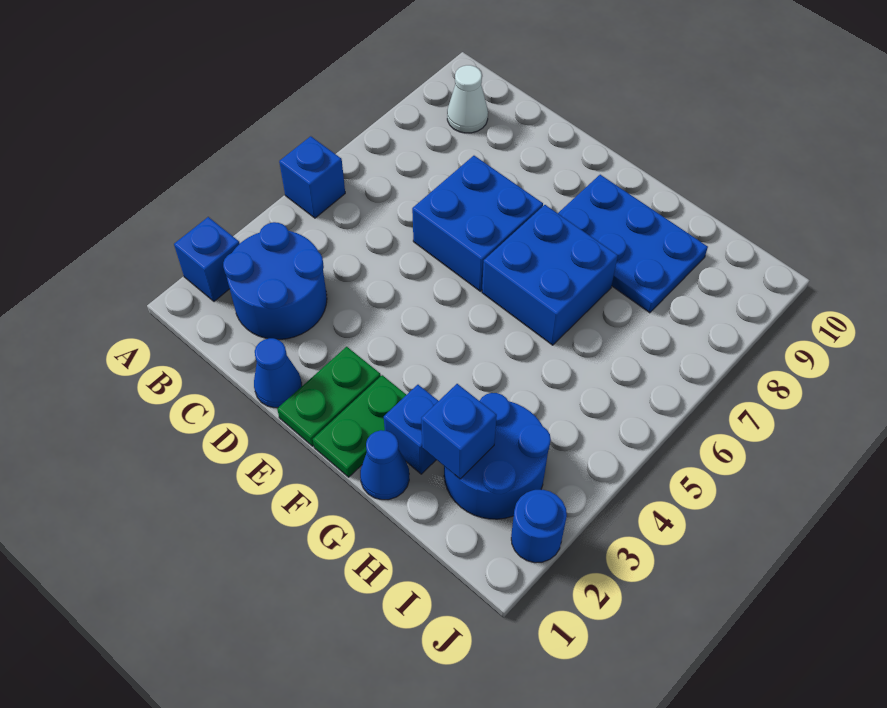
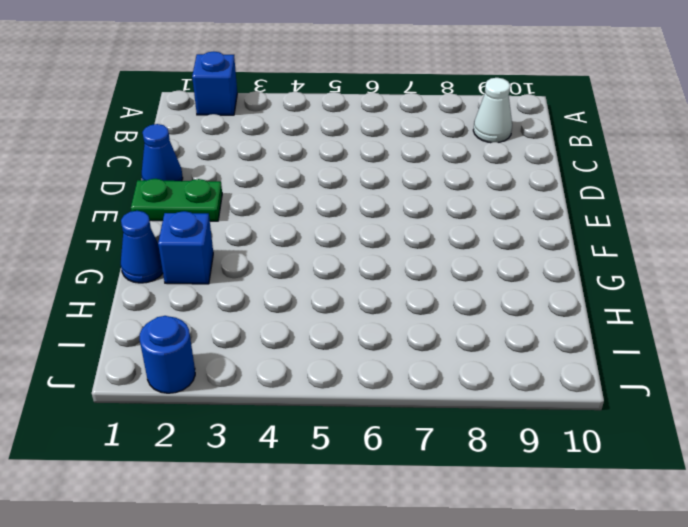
none -> blue brick A5 level 1
none -> blue round brick B2:C3 level 1
none -> blue brick D6:E7 level 1

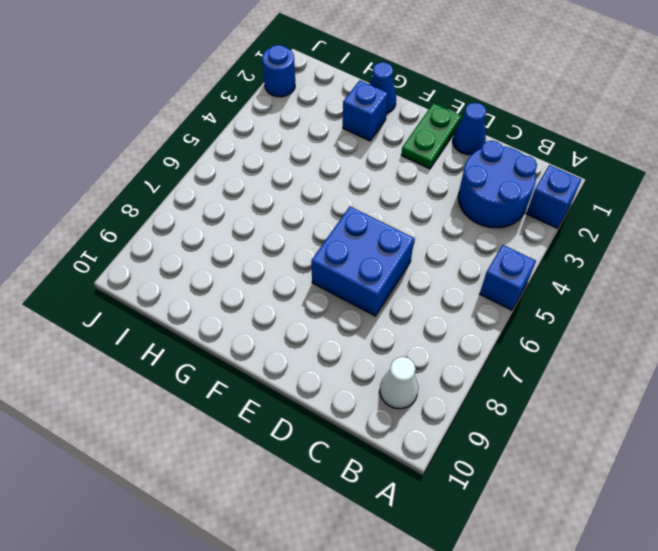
none -> green plate F1:F2 level 1
none -> blue brick F6:G7 level 1
none -> blue plate F8:H9 level 1

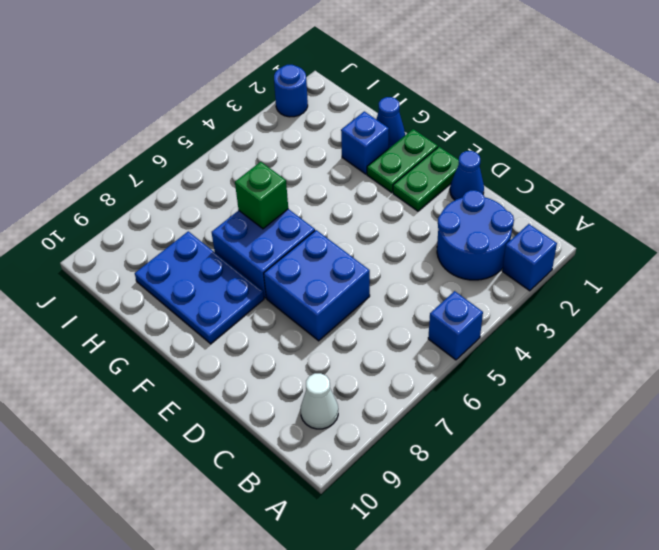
green brick G6 level 2 -> none
none -> blue round brick H2:I3 level 1
none -> blue brick H2 level 2

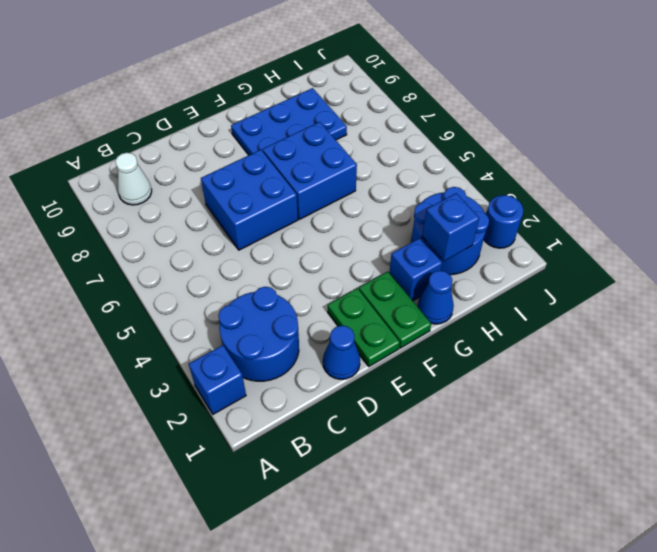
none -> blue brick A5 level 1

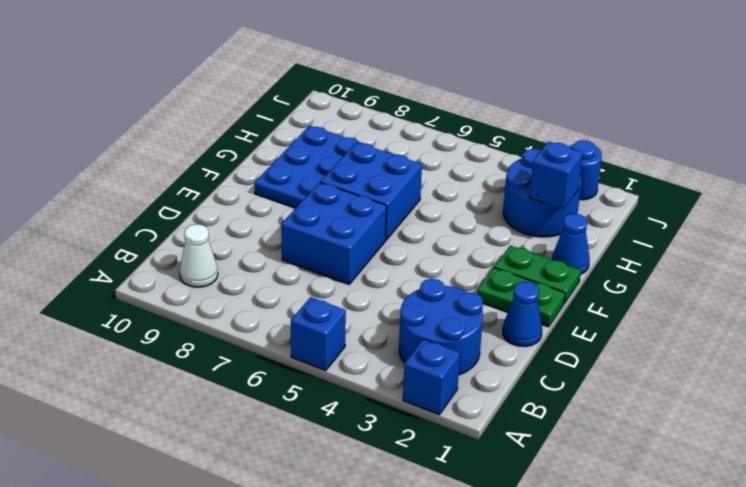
none -> blue brick G2 level 1

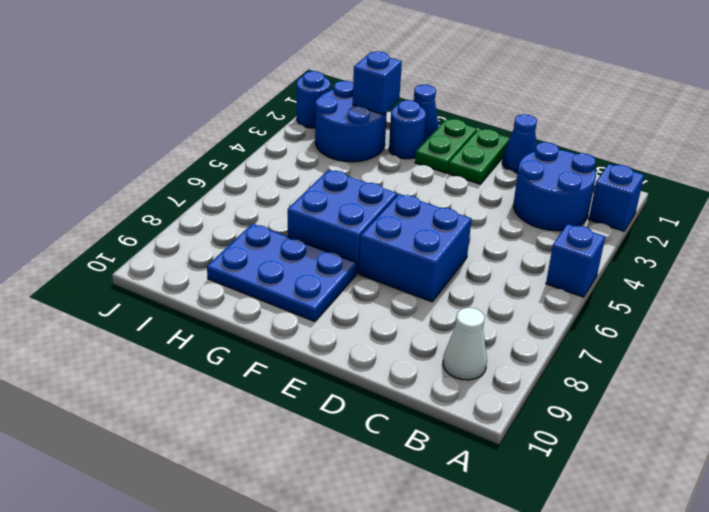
blue round brick G2 level 1 -> blue brick G2 level 1

